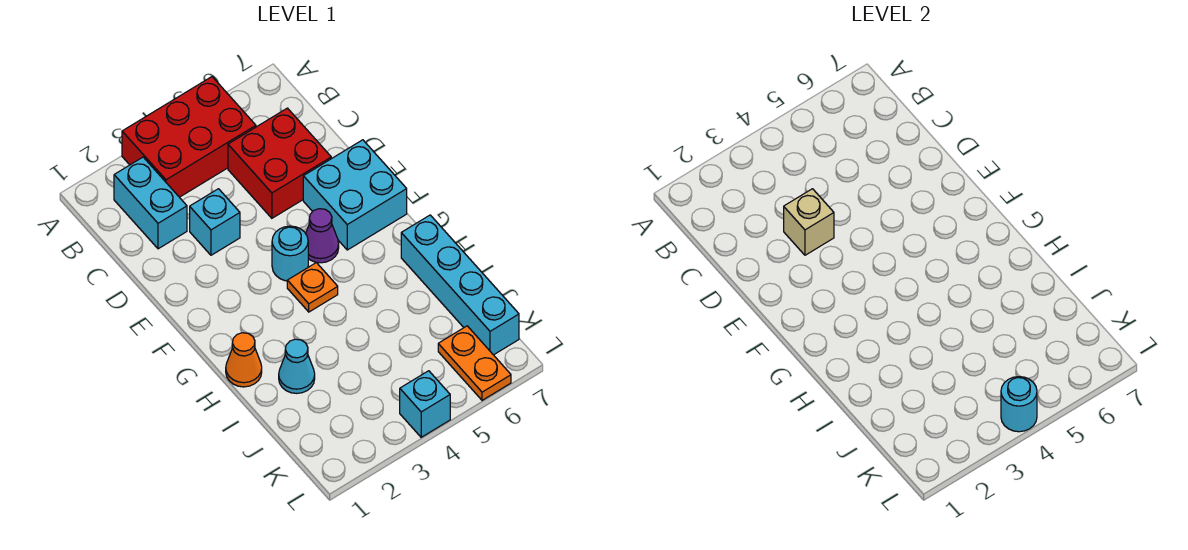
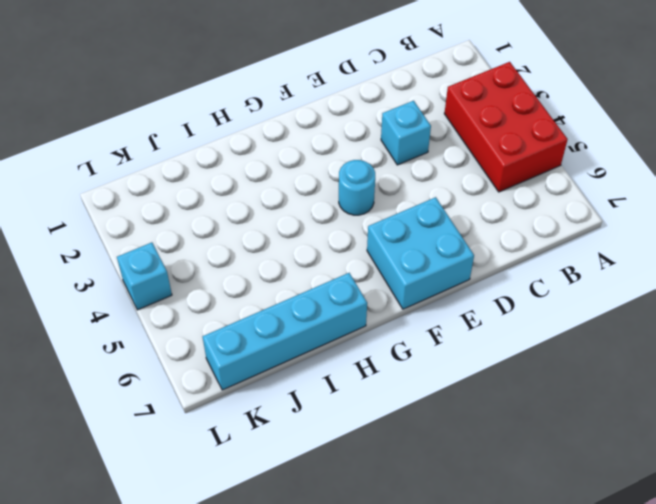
none -> cyan brick B2:C2 level 1
none -> red brick C5:D6 level 1
none -> purple cone F5 level 1

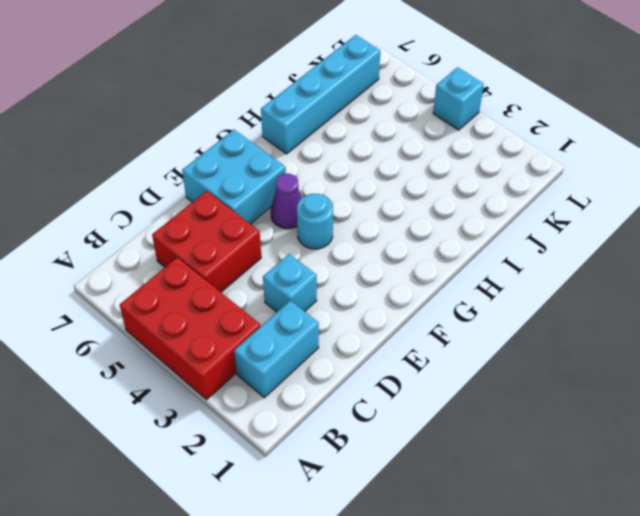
none -> orange plate G4 level 1
none -> orange cone H1 level 1
none -> cyan cone I2 level 1

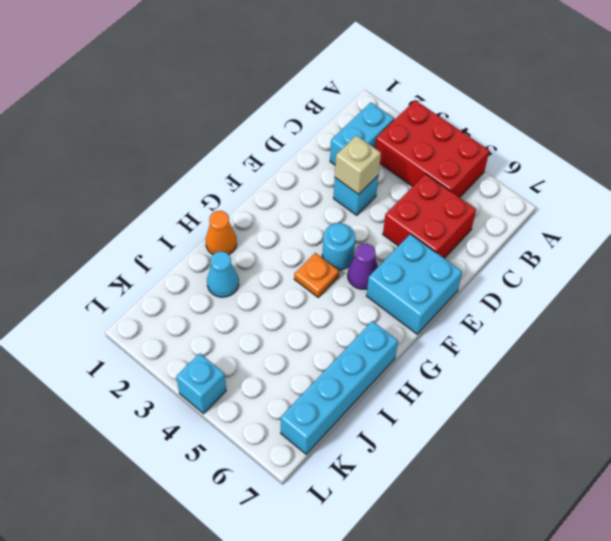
none -> orange plate K6:L6 level 1
none -> cyan round brick L4 level 2

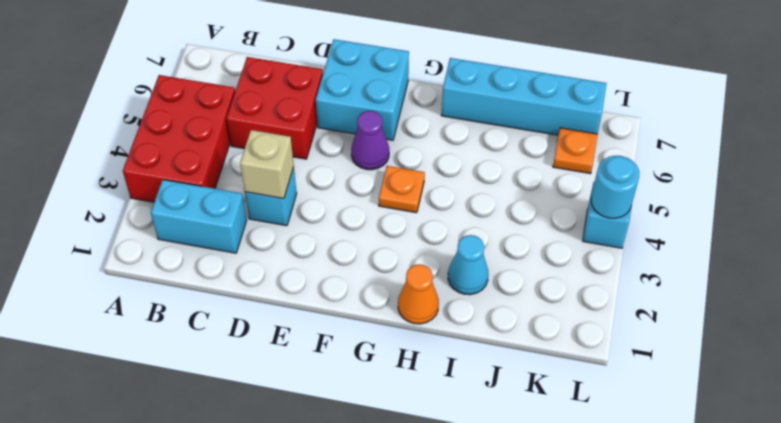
orange plate K6 level 1 -> orange plate K6:L6 level 1
none -> cyan round brick F4 level 1

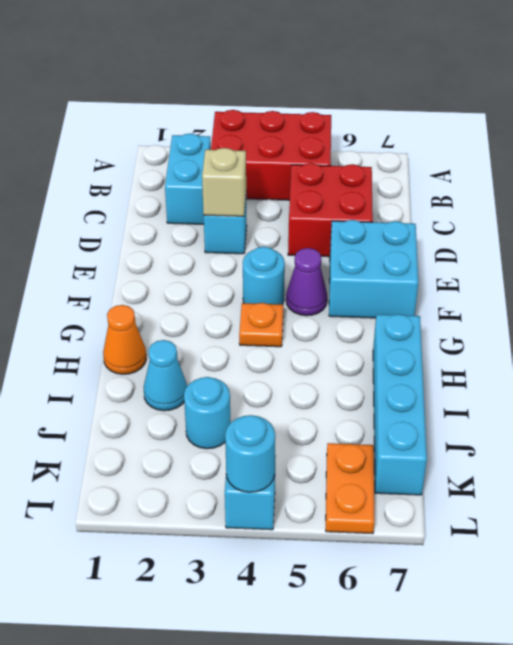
cyan round brick J3 level 1 -> none

